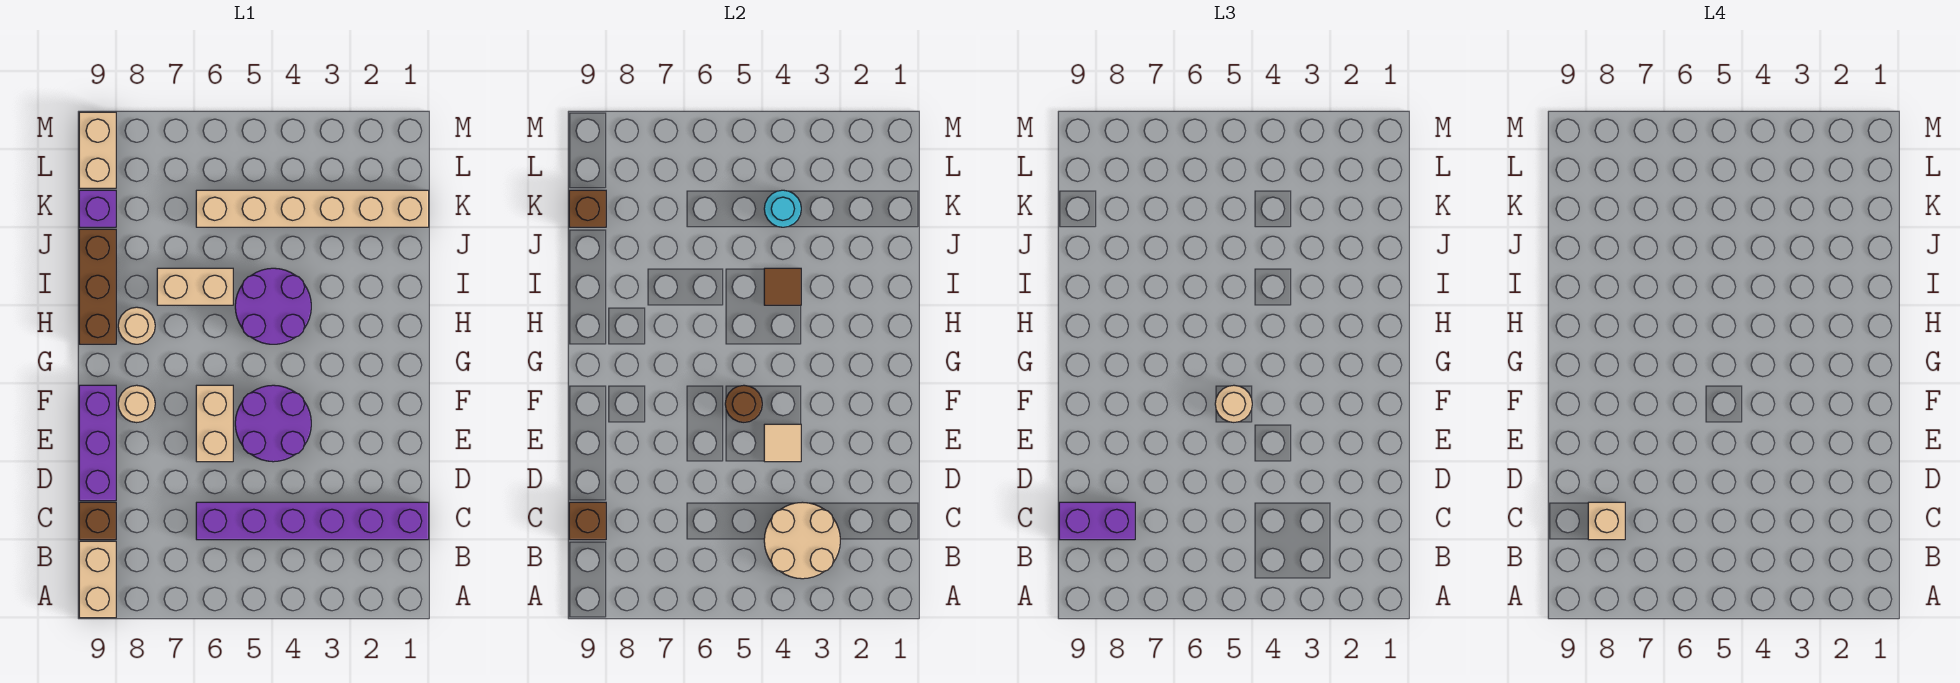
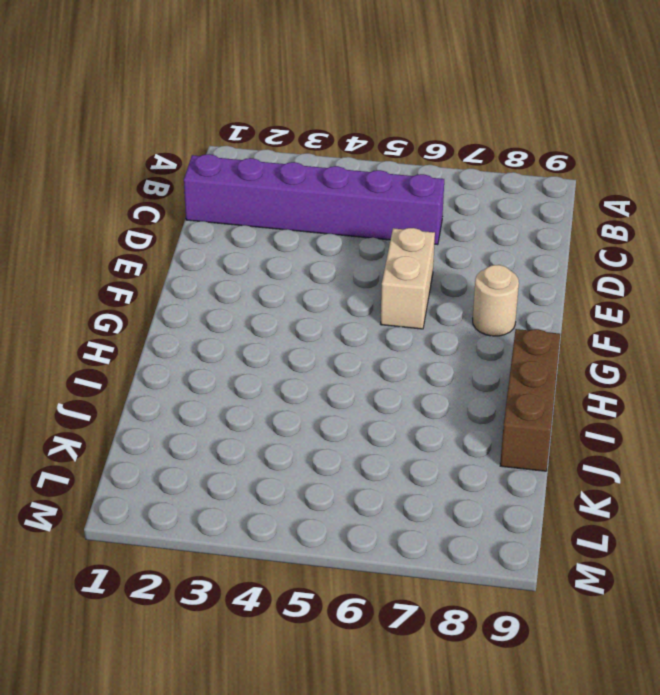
none -> tan brick A9:B9 level 1
none -> brown brick C9 level 1
none -> purple brick D9:F9 level 1

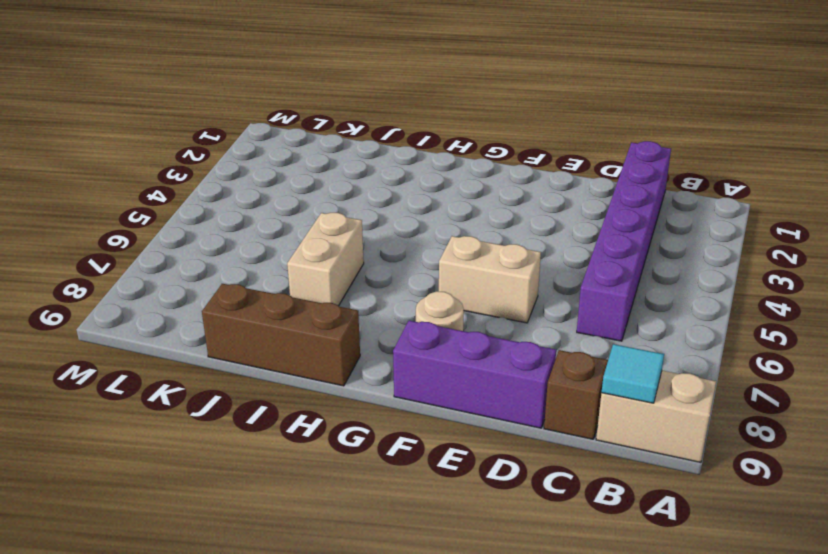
cyan tile B9 level 2 -> none
none -> purple round brick E4:F5 level 1
none -> purple round brick H4:I5 level 1
none -> tan round brick H8 level 1

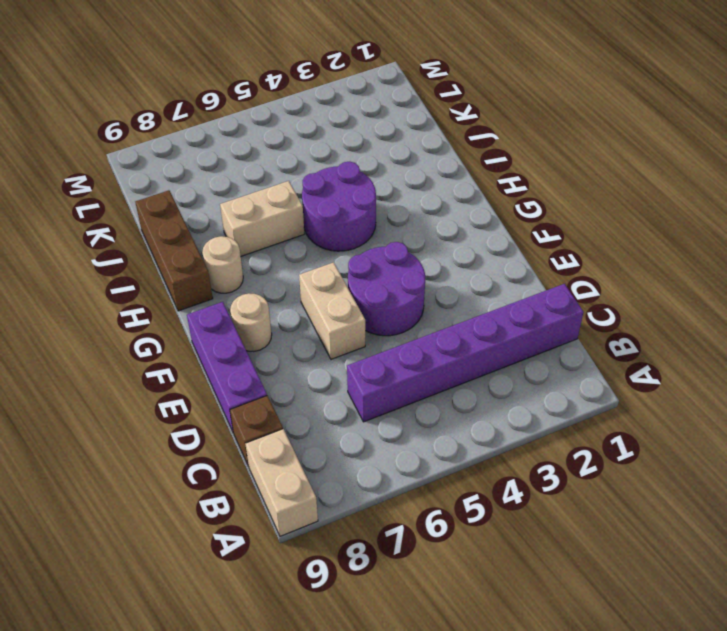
none -> tan brick K1:K6 level 1
none -> purple brick K9 level 1
none -> tan brick L9:M9 level 1

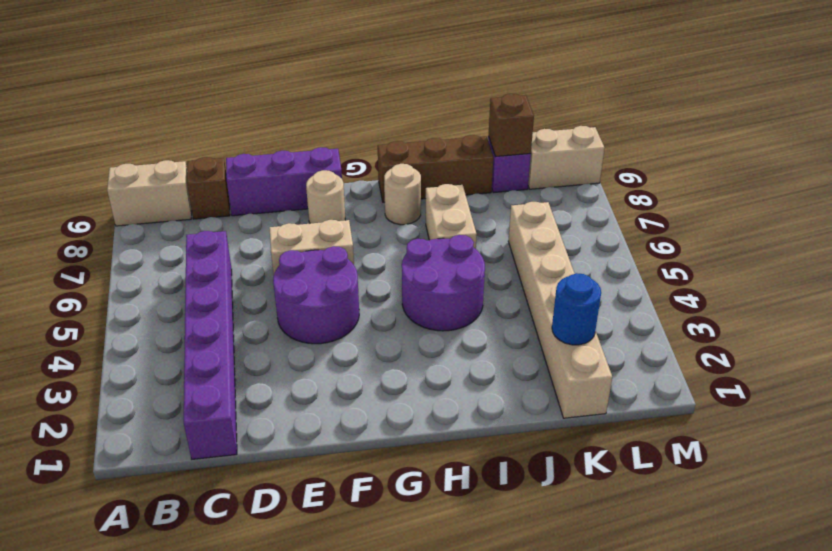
blue round brick K2 level 2 -> none
none -> tan round brick B3:C4 level 2
none -> brown brick C9 level 2
none -> tan tile E4 level 2

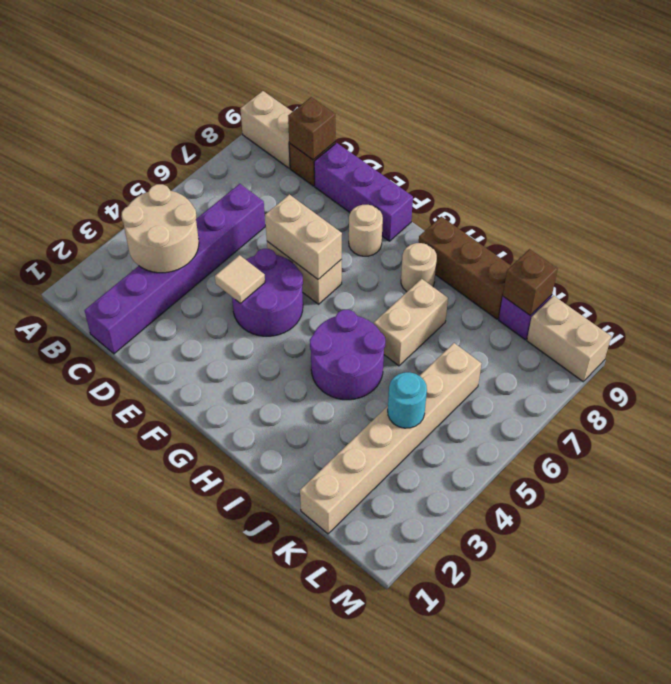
tan brick E6:F6 level 2 -> none
none -> brown round brick F5 level 2
none -> brown tile I4 level 2
none -> purple brick C8:C9 level 3

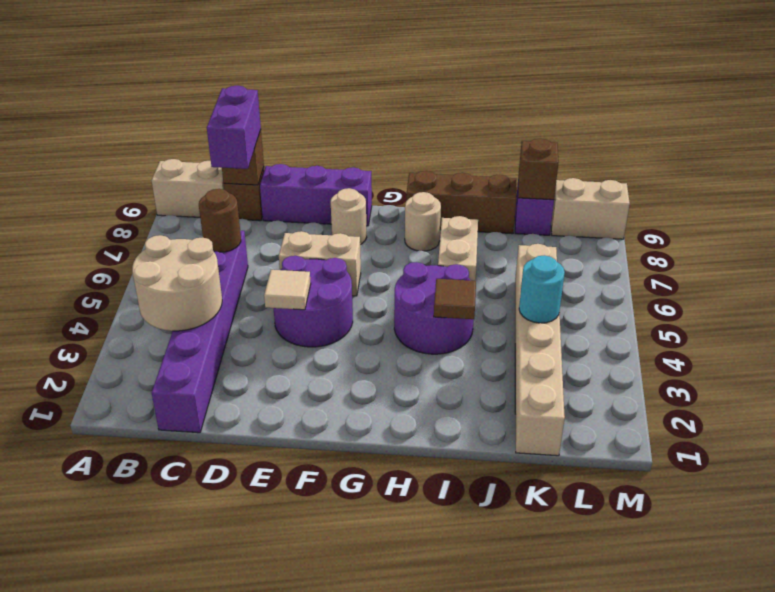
brown round brick C6 level 2 -> brown round brick F5 level 2
none -> tan round brick F5 level 3
none -> tan brick C8 level 4

